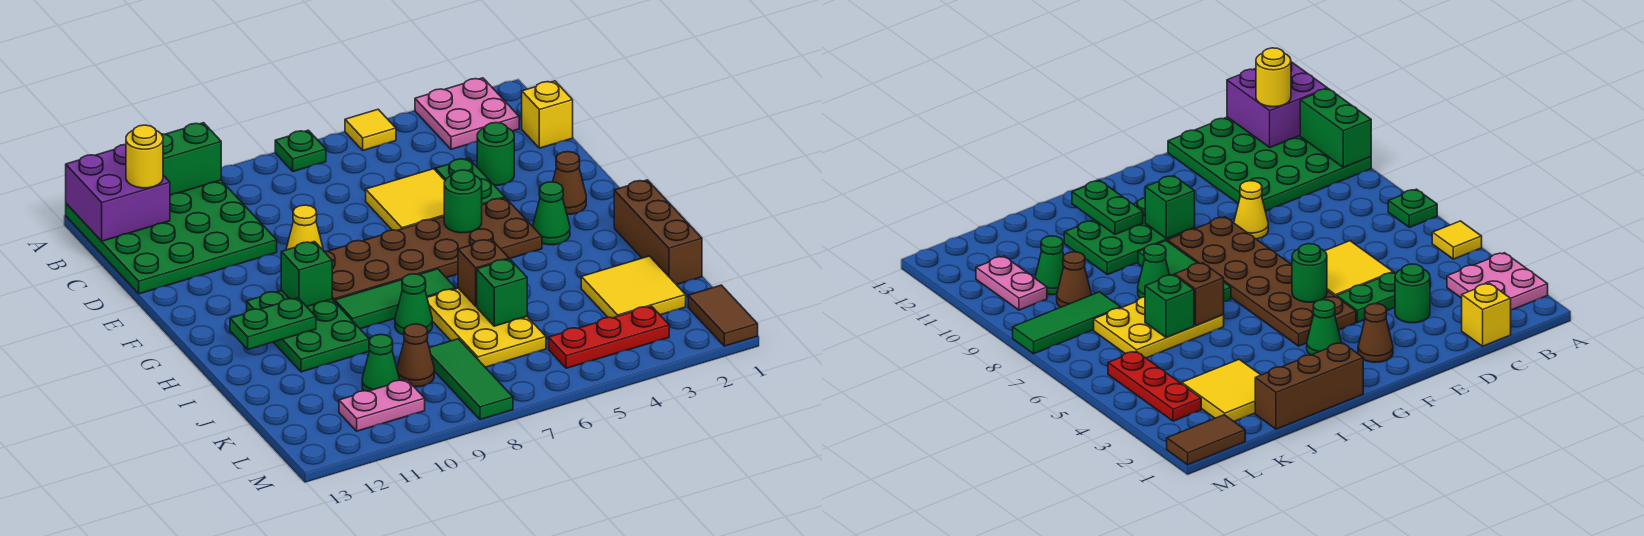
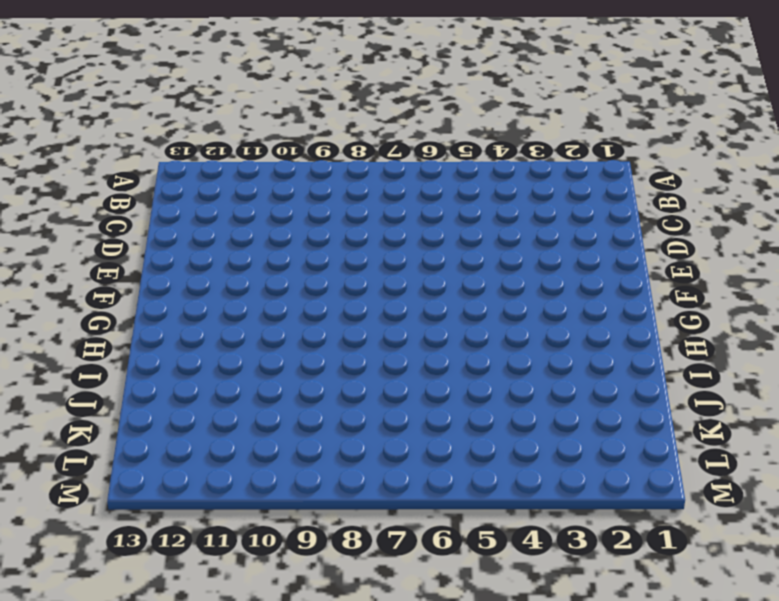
none -> pink plate A2:B3 level 1
none -> yellow tile A5 level 1
none -> green plate A7 level 1
none -> green plate A10:D13 level 1

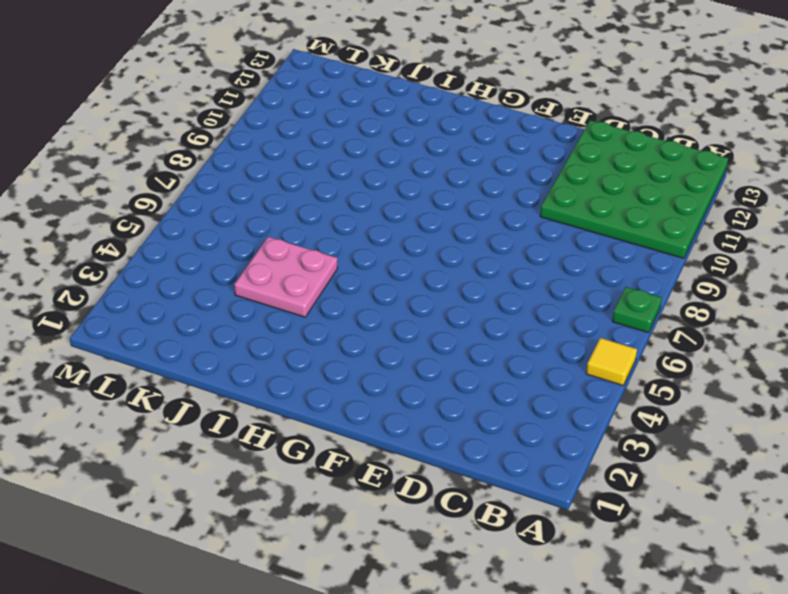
pink plate I4:J5 level 1 -> pink plate A2:B3 level 1
none -> yellow brick C1 level 1
none -> green round brick D3 level 1
none -> green plate D4:E4 level 1
none -> yellow tile D5:E6 level 1

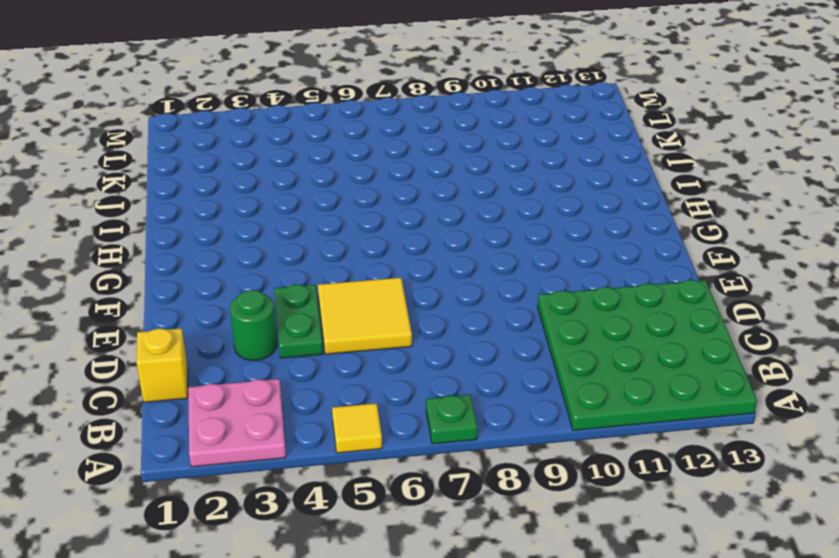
none -> yellow cone E9 level 1
none -> brown cone F2 level 1
none -> brown plate F4:G9 level 1
none -> green cone G3 level 1

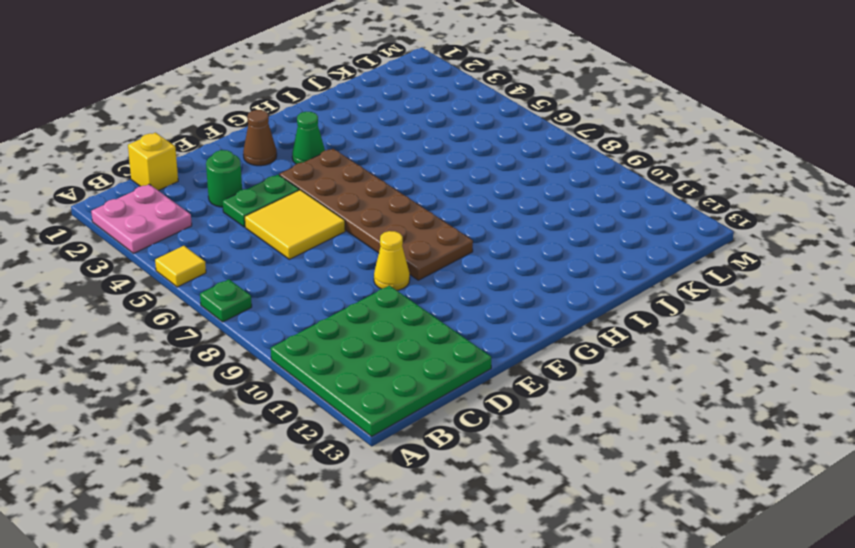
none -> green plate G10:I11 level 1
none -> brown brick H1:J1 level 1
none -> green tile H7:H9 level 1
none -> yellow plate I6:K7 level 1

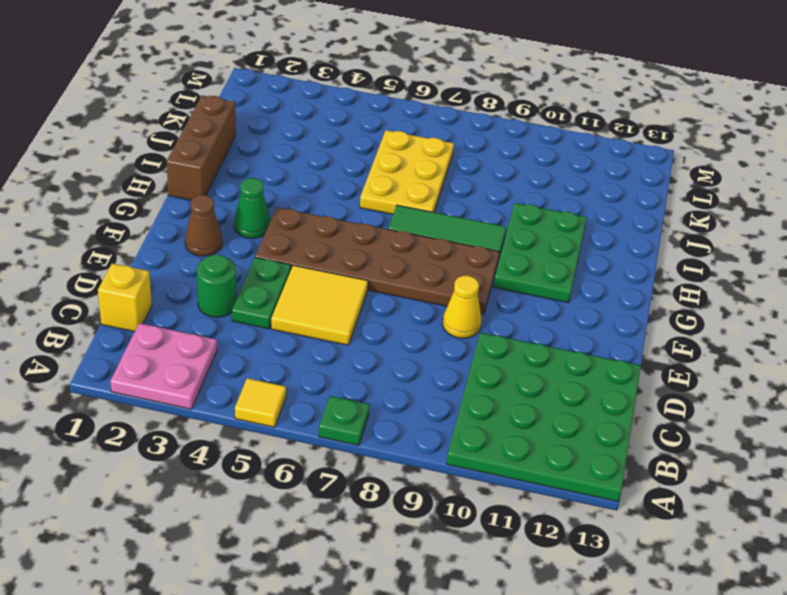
none -> green cone I8 level 1
none -> yellow tile J2:K3 level 1
none -> green tile K8:M8 level 1
none -> brown cone K9 level 1

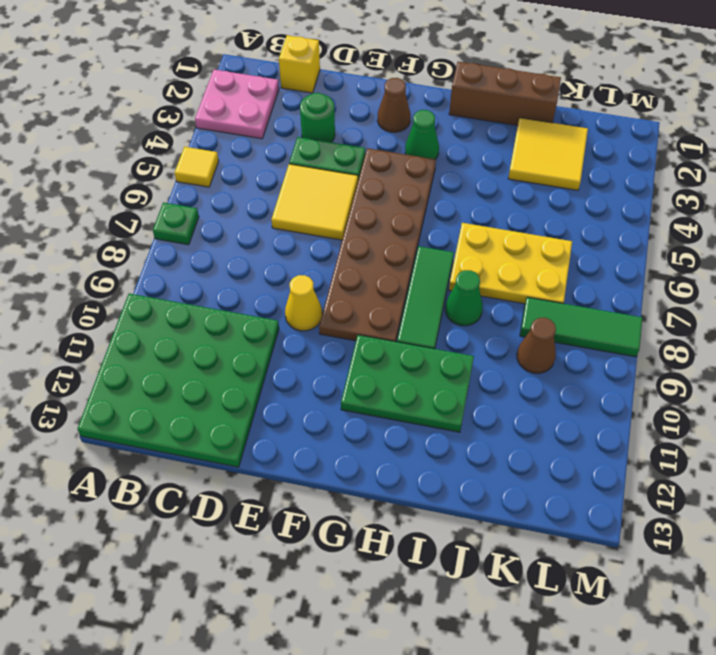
none -> green cone K10 level 1
none -> brown tile L1:M1 level 1
none -> red plate L3:L5 level 1
none -> pink plate L10:L11 level 1

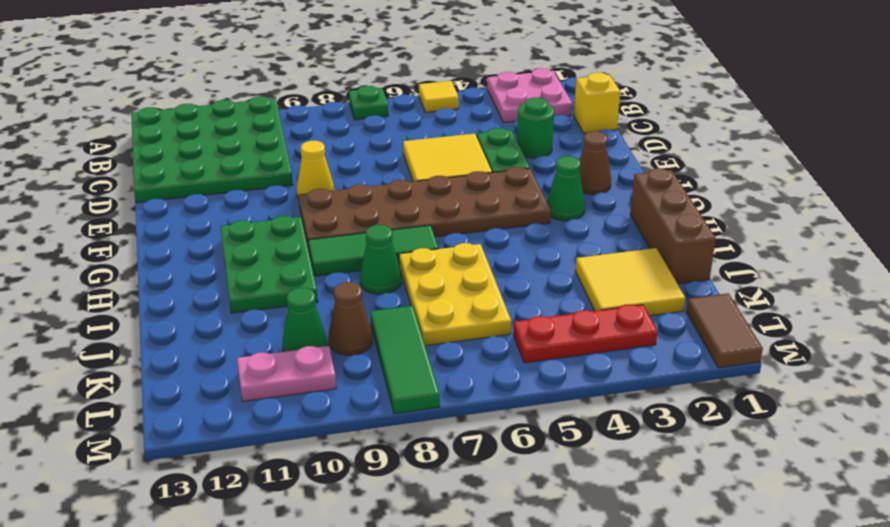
none -> green brick A10:A11 level 2
none -> purple brick A12:B13 level 2
none -> green round brick F5 level 2
none -> green brick G10 level 2

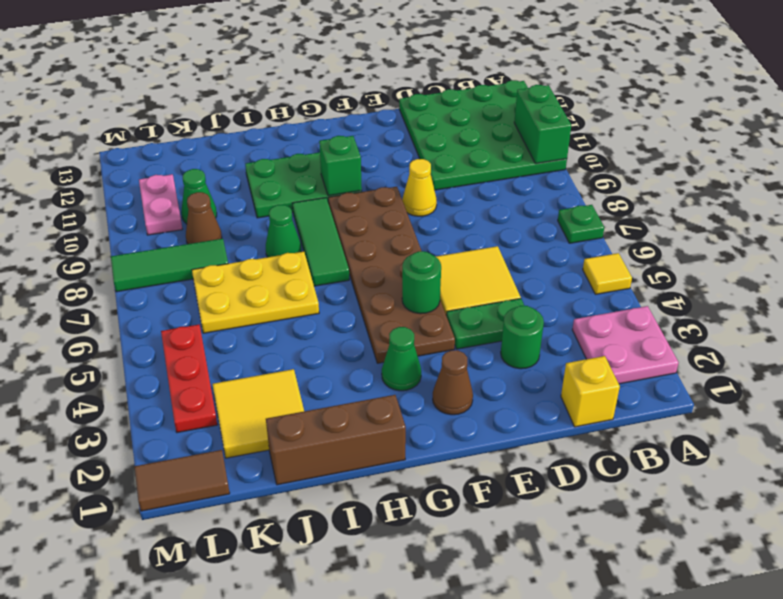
none -> purple brick A12:B13 level 2
none -> green plate H11:H12 level 2
none -> brown brick I6 level 2
none -> green brick J6 level 2

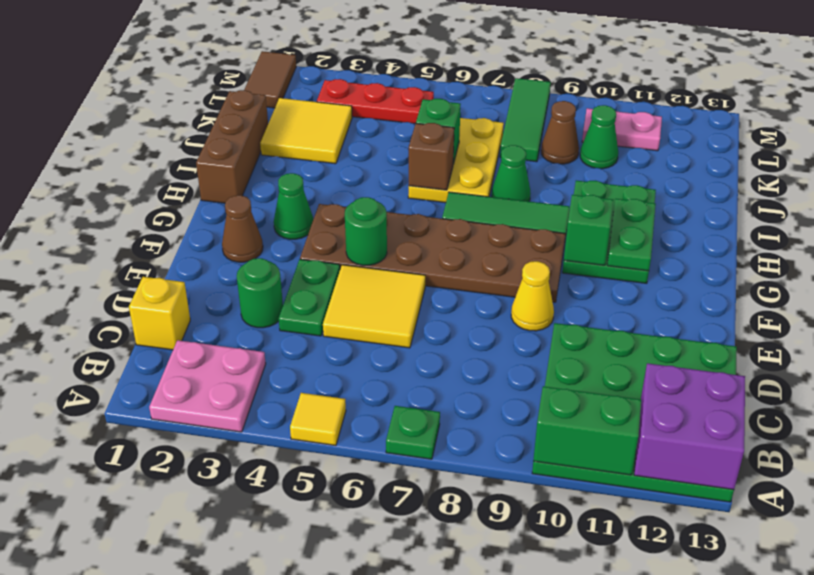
green plate G11:H11 level 2 -> green plate H11:H12 level 2
none -> yellow round brick B12 level 3

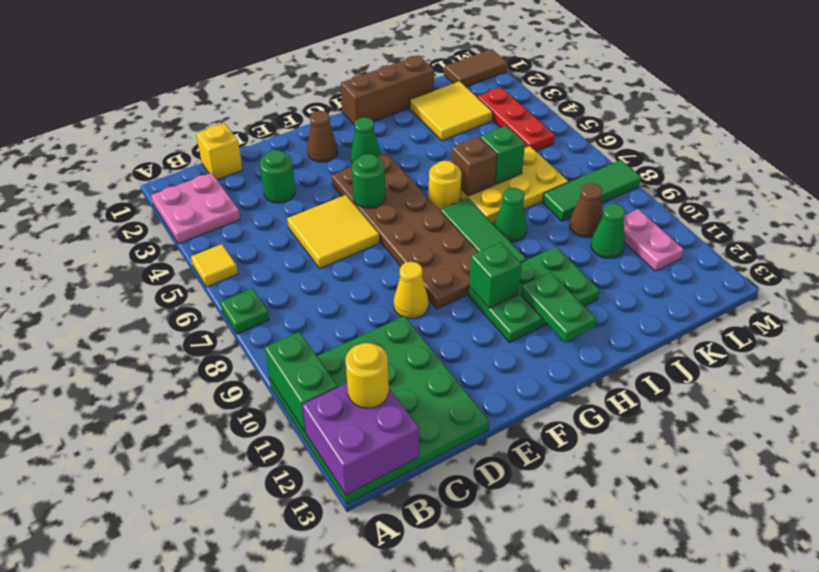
yellow round brick H6 level 1 -> none
none -> green plate D4:E4 level 1

